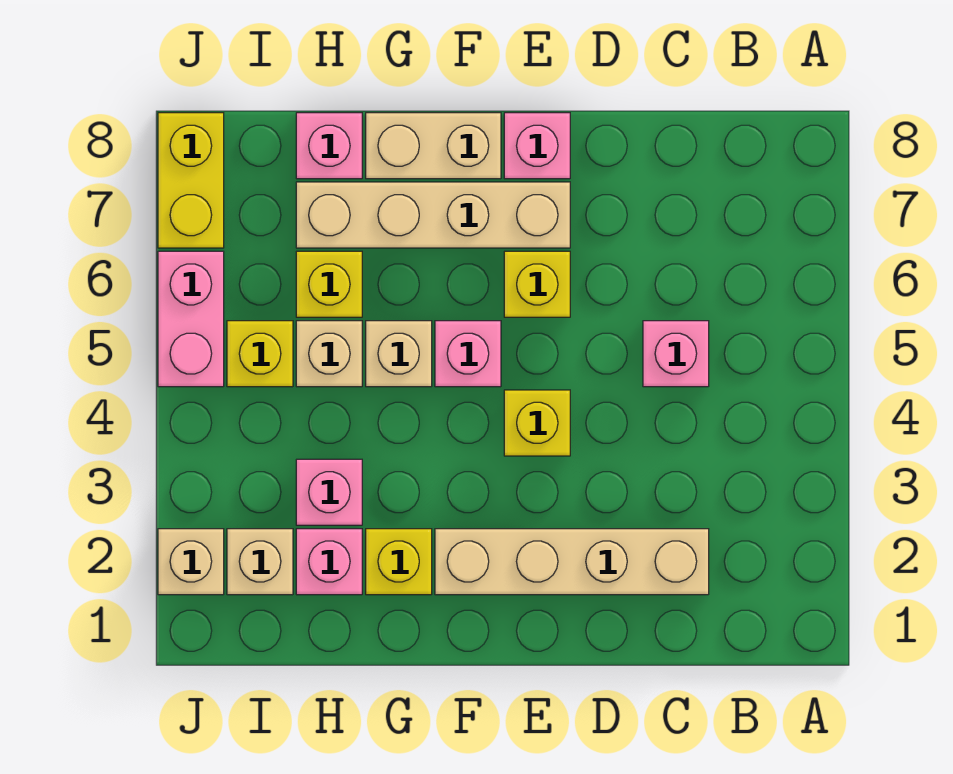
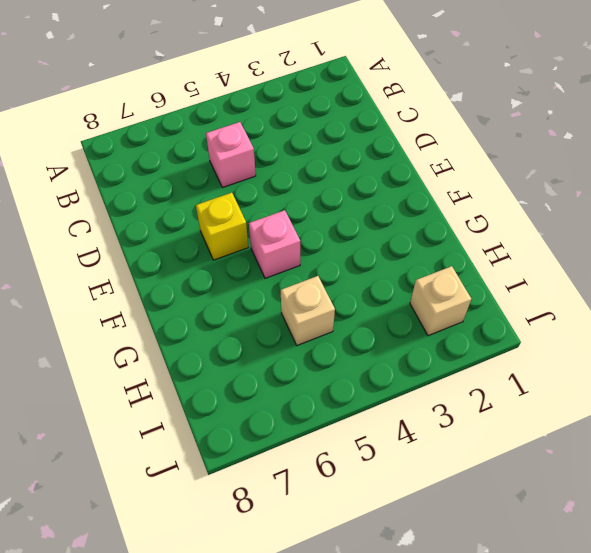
none -> tan brick C2:F2 level 1
none -> yellow brick E4 level 1
none -> tan brick E7:H7 level 1

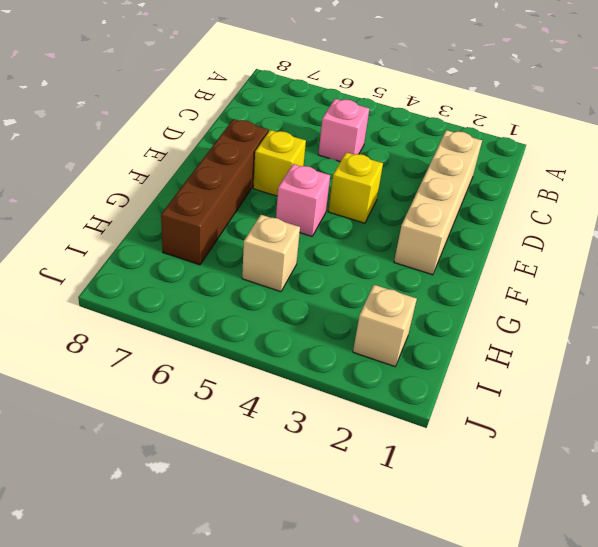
brown brick E7:H7 level 1 -> tan brick E7:H7 level 1
none -> pink brick E8 level 1
none -> tan brick F8:G8 level 1
none -> yellow brick G2 level 1

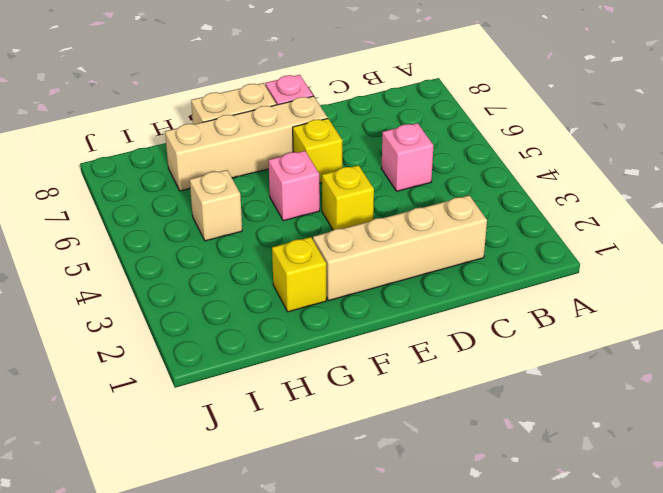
none -> tan brick G5 level 1
none -> pink brick H2 level 1
none -> pink brick H3 level 1

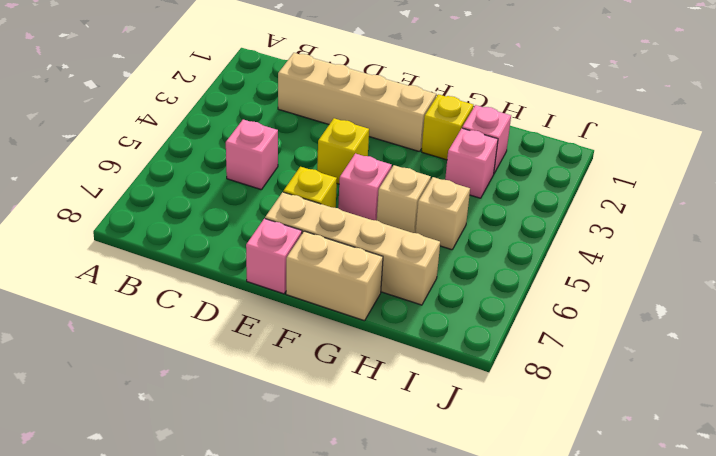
none -> yellow brick H6 level 1
none -> pink brick H8 level 1
none -> tan brick I2 level 1

